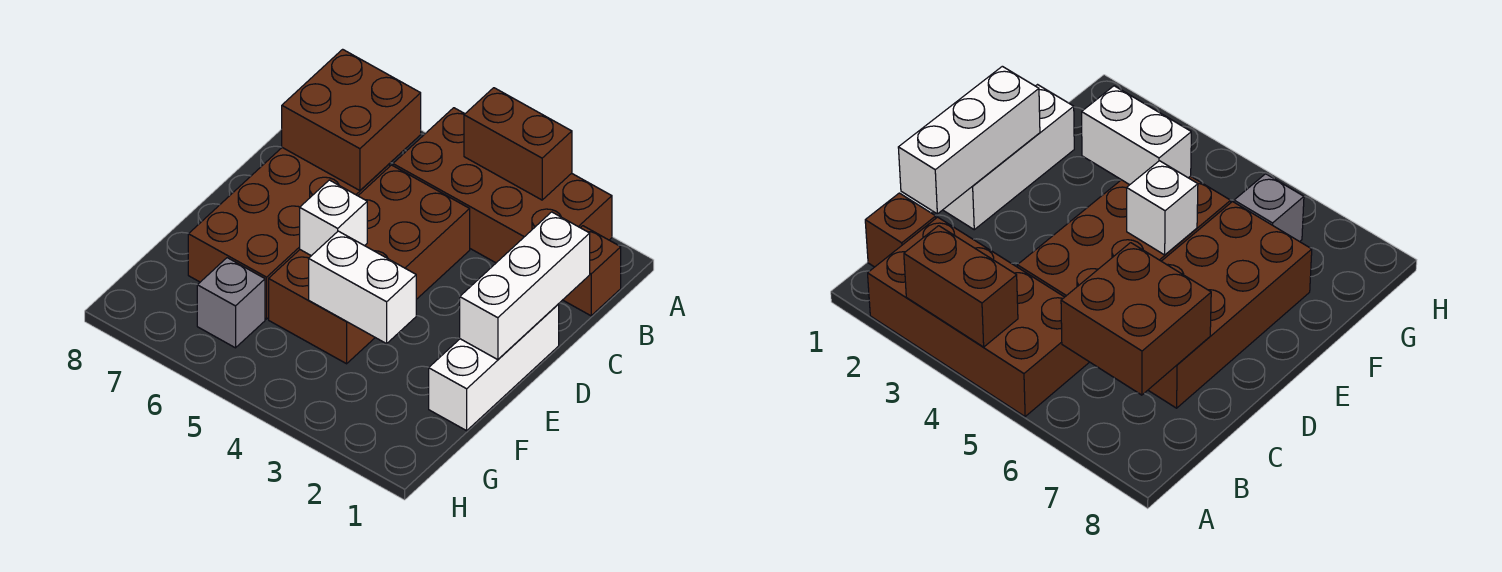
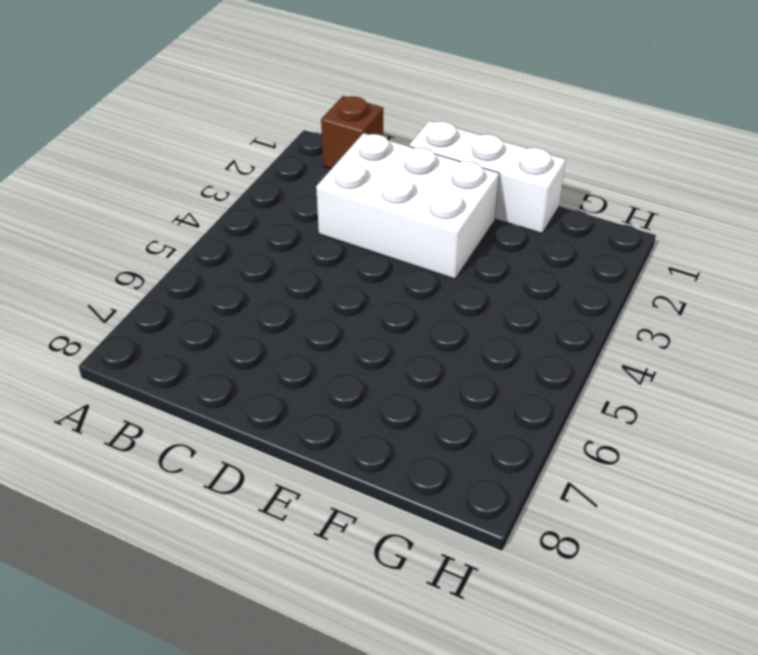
white brick C2:E3 level 1 -> none
none -> brown brick A2:B5 level 1
none -> brown brick C4:F5 level 1

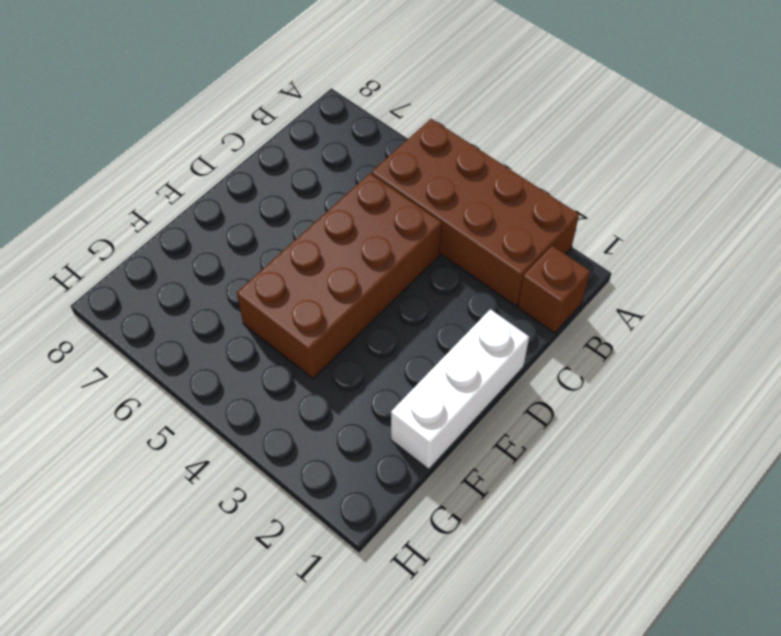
none -> brown brick C6:F7 level 1
none -> grey brick G6 level 1

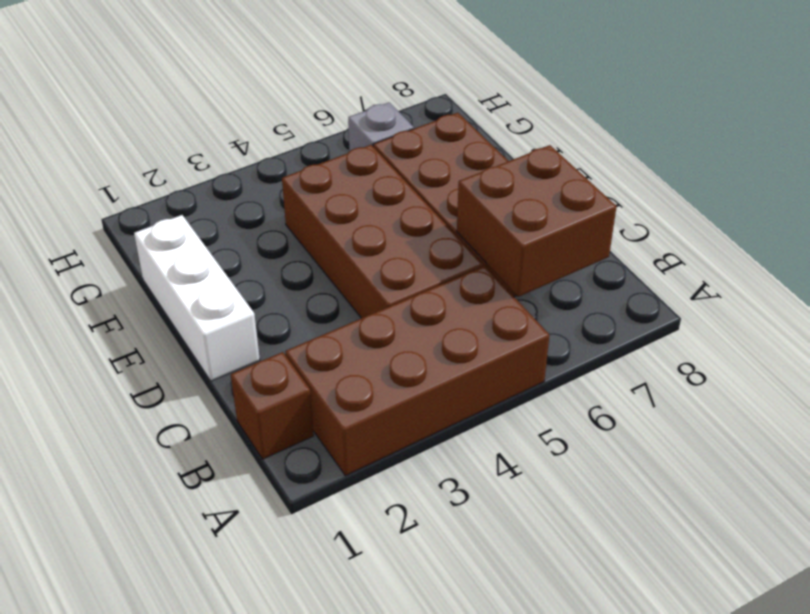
none -> brown brick A3:A4 level 2
none -> white brick C1:E1 level 2

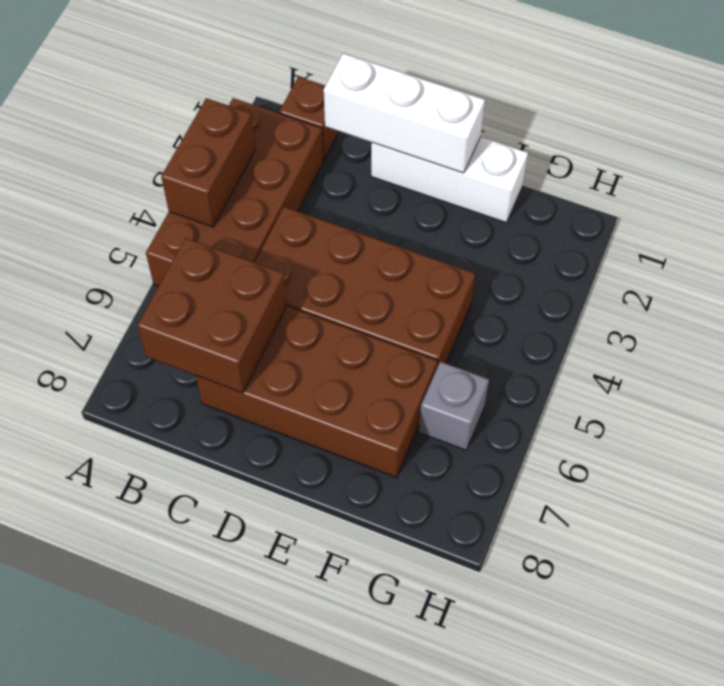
none -> white brick E5 level 2
none -> white brick F3:F4 level 2

